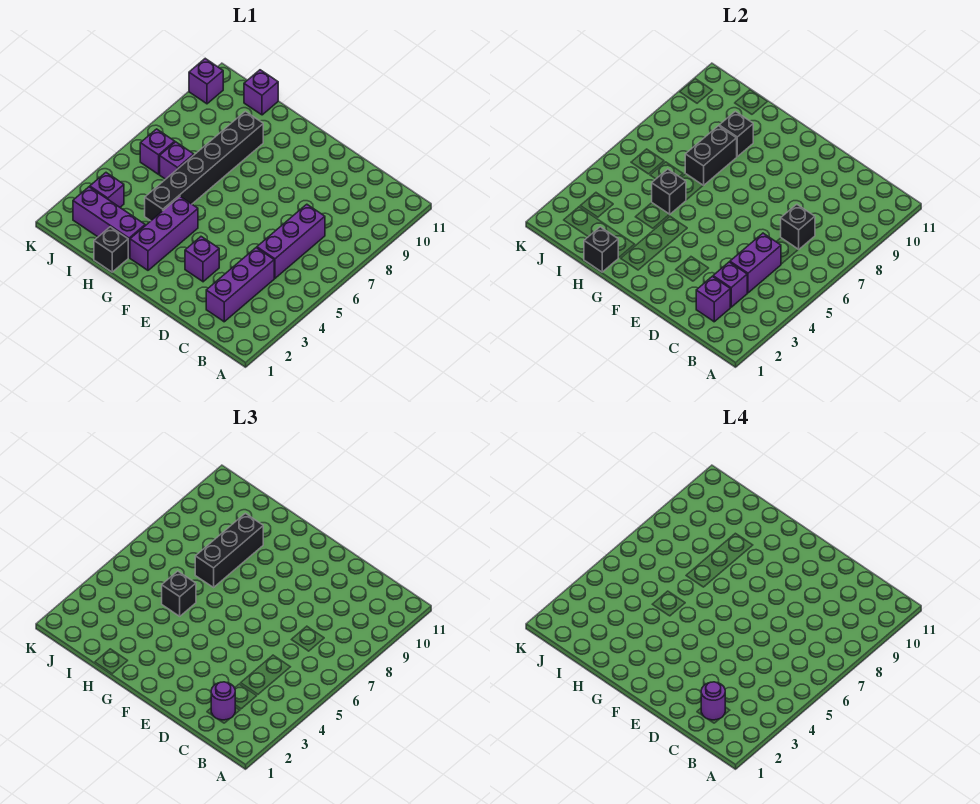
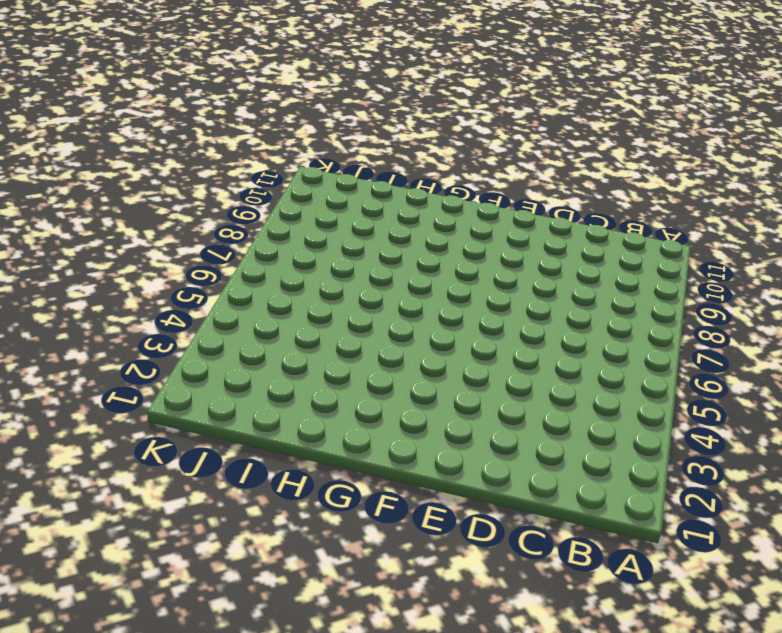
none -> purple brick C2:C4 level 1
none -> purple brick C5:C7 level 1
none -> purple brick E3 level 1

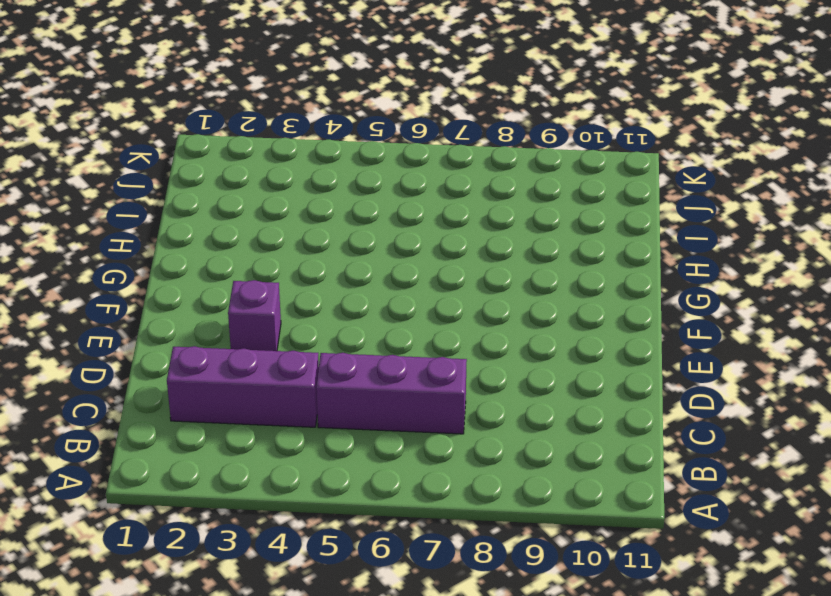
none -> purple brick G2:G4 level 1
none -> black brick H1 level 1
none -> purple brick H2:J2 level 1

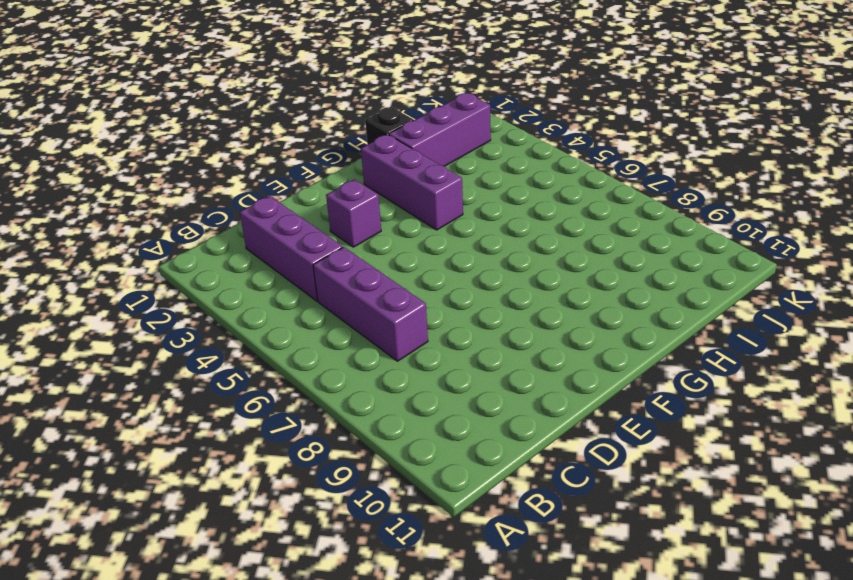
none -> black brick H4:H9 level 1
none -> purple brick I6 level 1
none -> purple brick I11 level 1

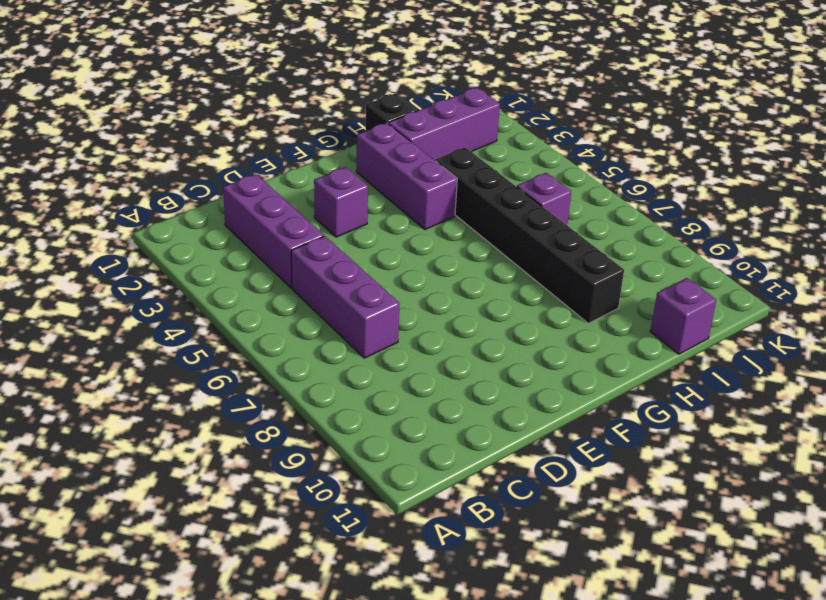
none -> purple brick J3 level 1
none -> purple brick J6 level 1
none -> purple brick K10 level 1

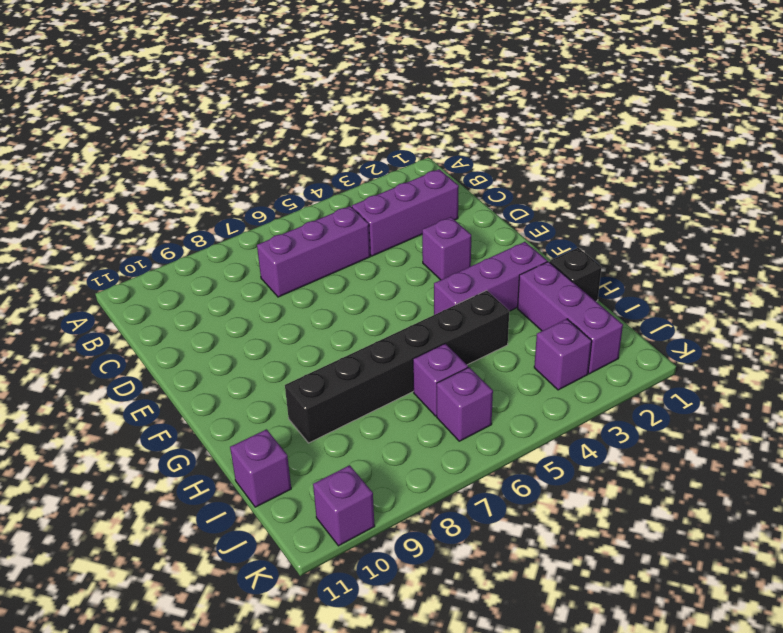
none -> purple brick C2 level 2
none -> purple brick C3 level 2
none -> purple brick C4:C5 level 2

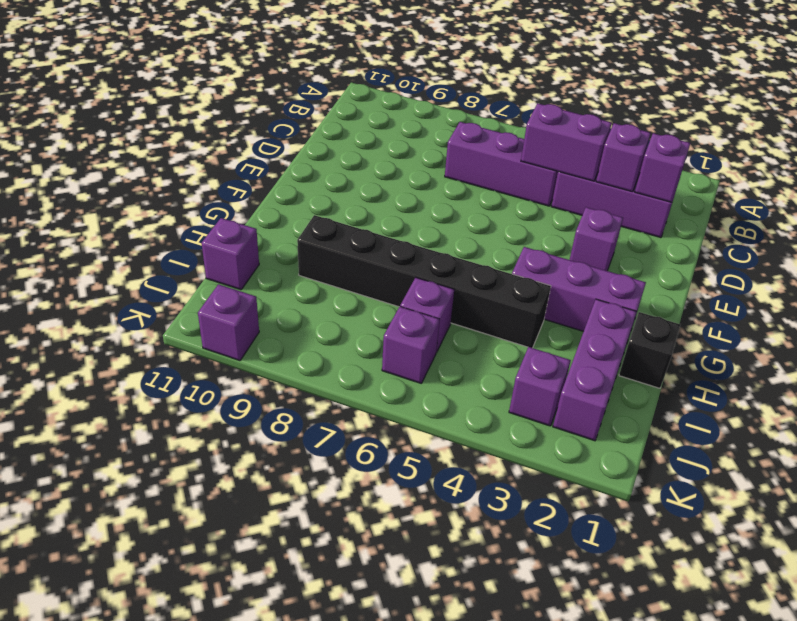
none -> black brick C7 level 2
none -> black brick H1 level 2
none -> black brick H5 level 2

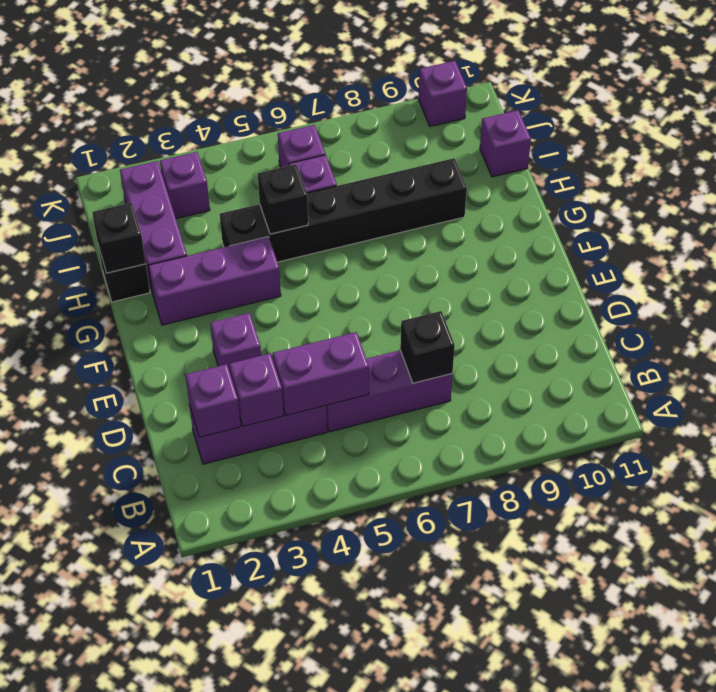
none -> black brick H7:H8 level 2
none -> black brick H9 level 2
none -> purple round brick C2 level 3

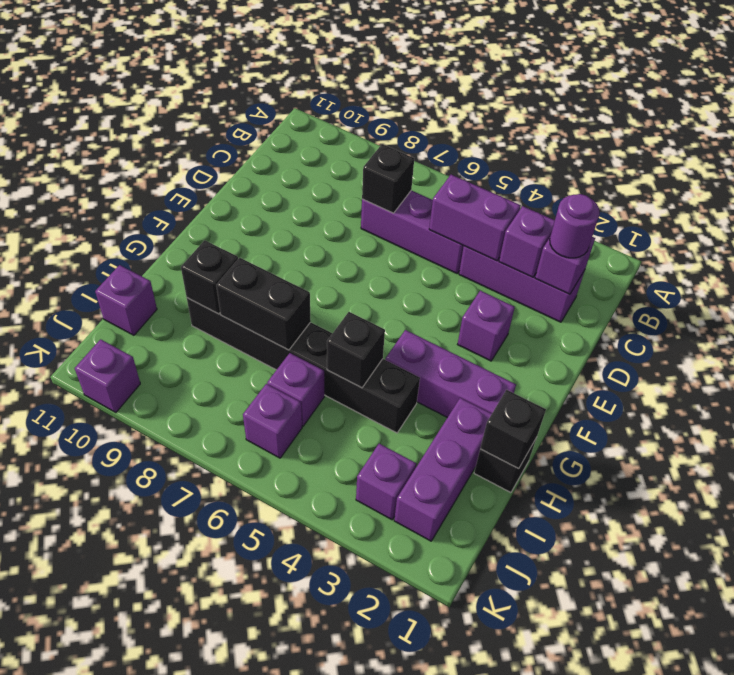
none -> black brick H5 level 3
none -> black brick H7:H9 level 3
none -> purple round brick C2 level 4

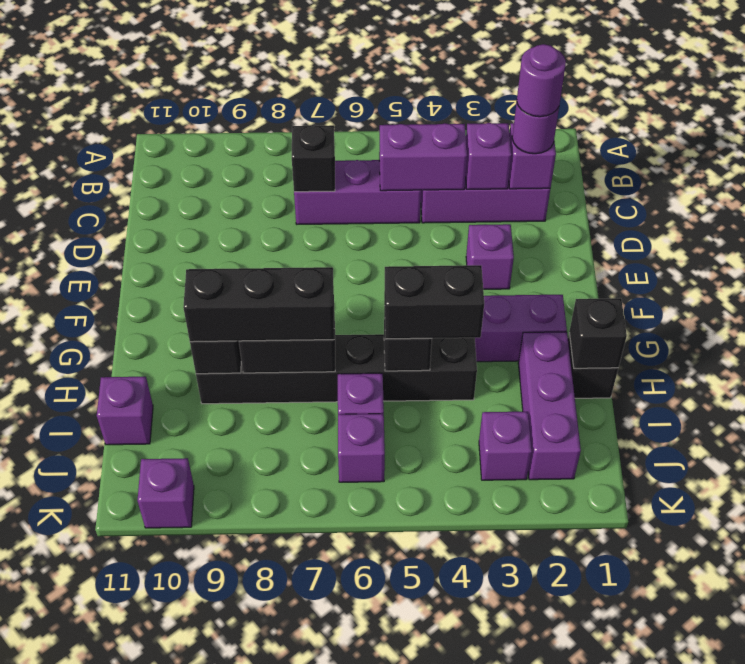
black brick H4:H5 level 3 -> black brick H5 level 3

